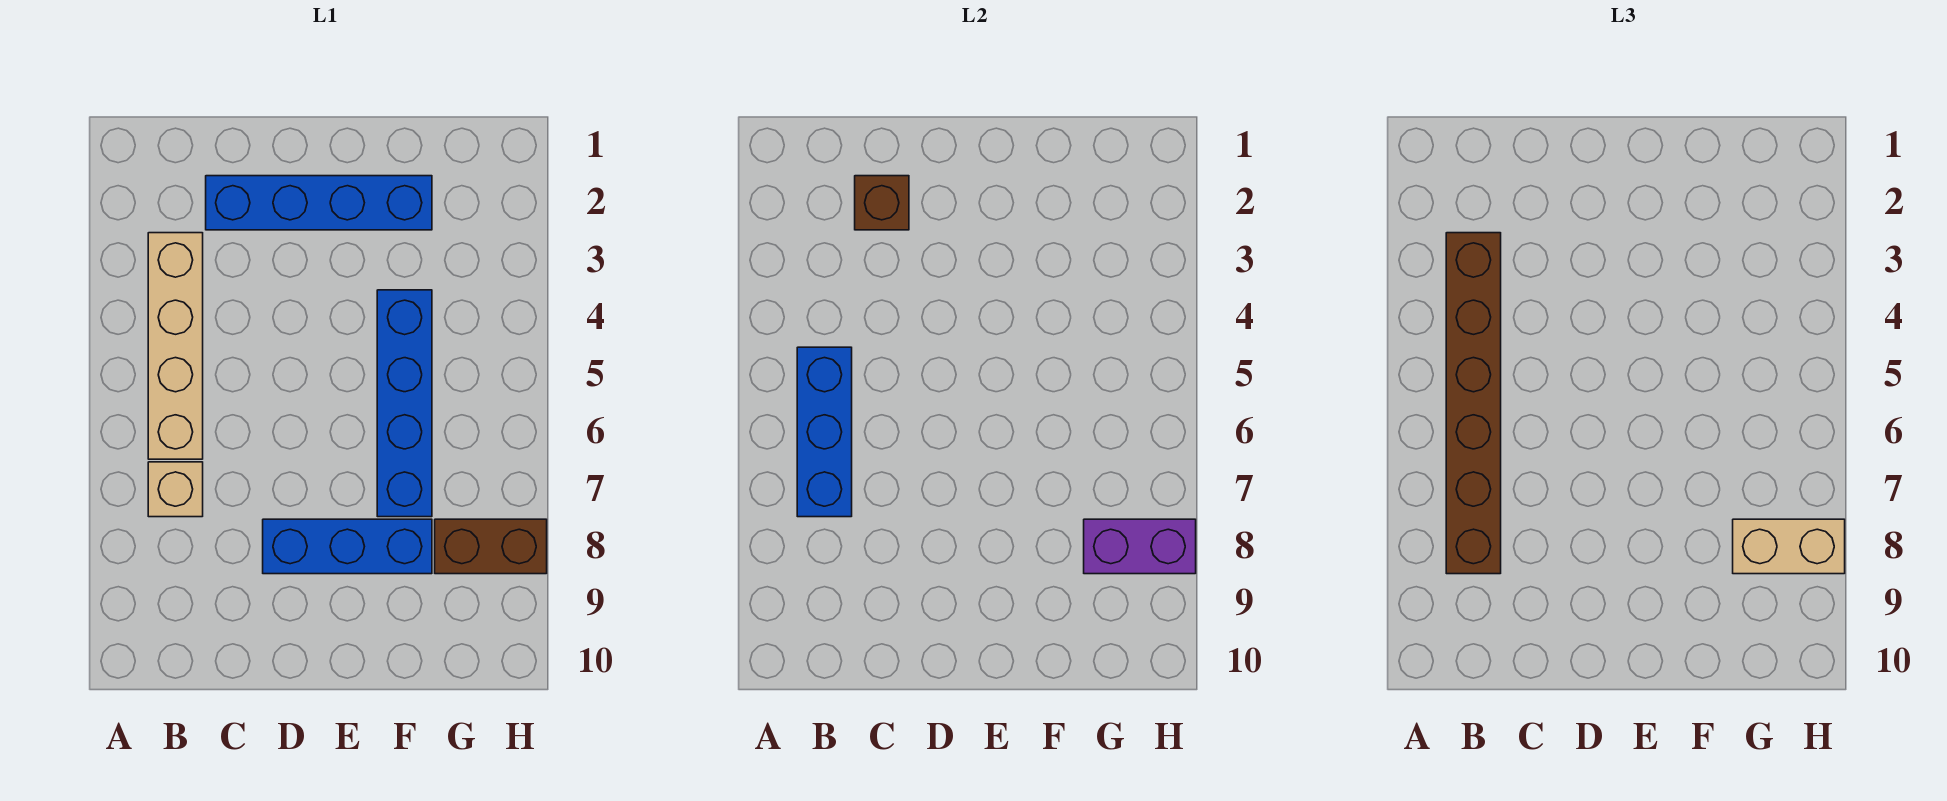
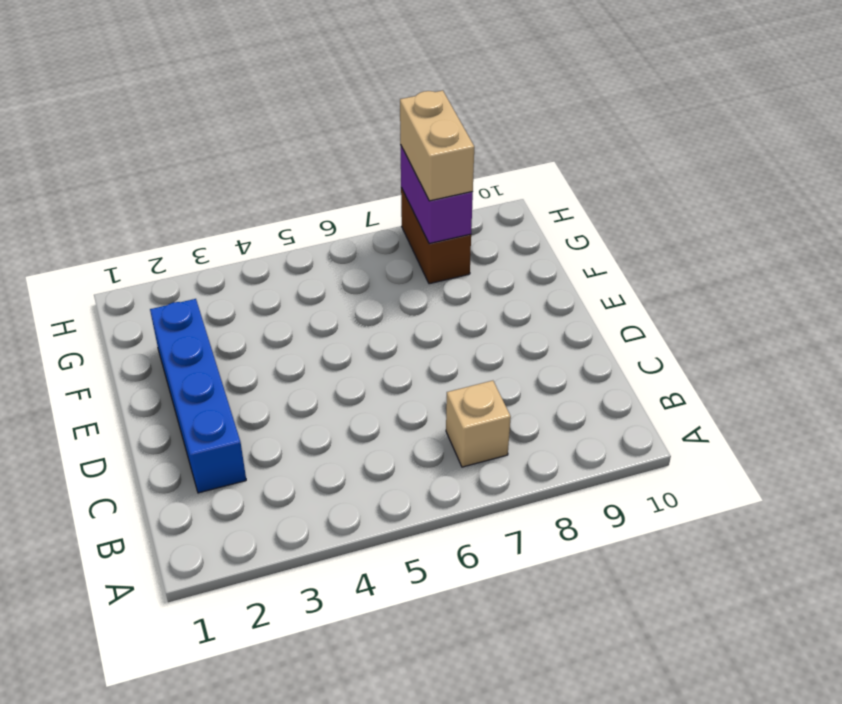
none -> tan brick B3:B6 level 1
none -> blue brick D8:F8 level 1

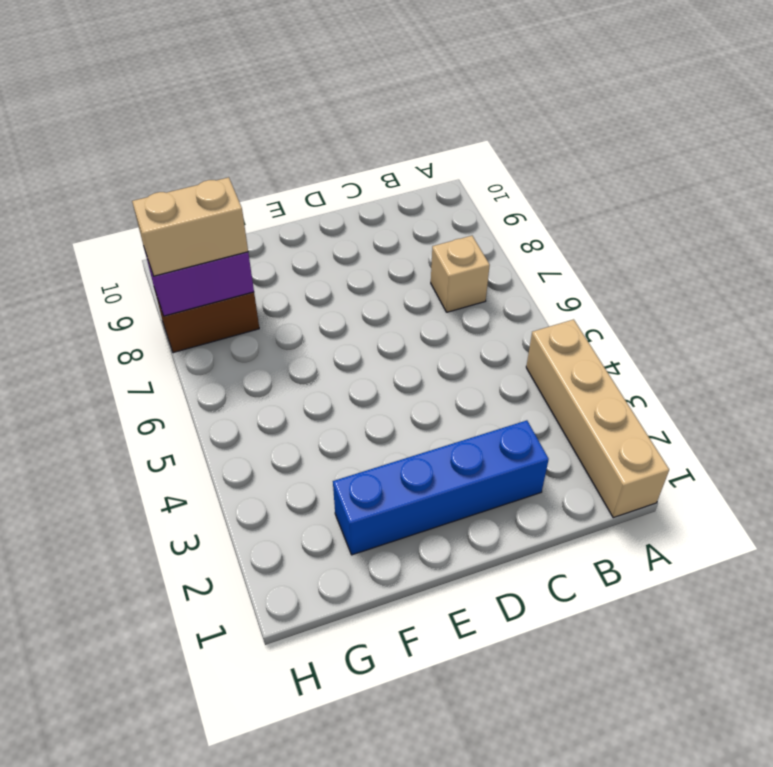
tan brick A1:A4 level 1 -> tan brick B3:B6 level 1
none -> blue brick D8:F8 level 1
none -> blue brick F4:F7 level 1

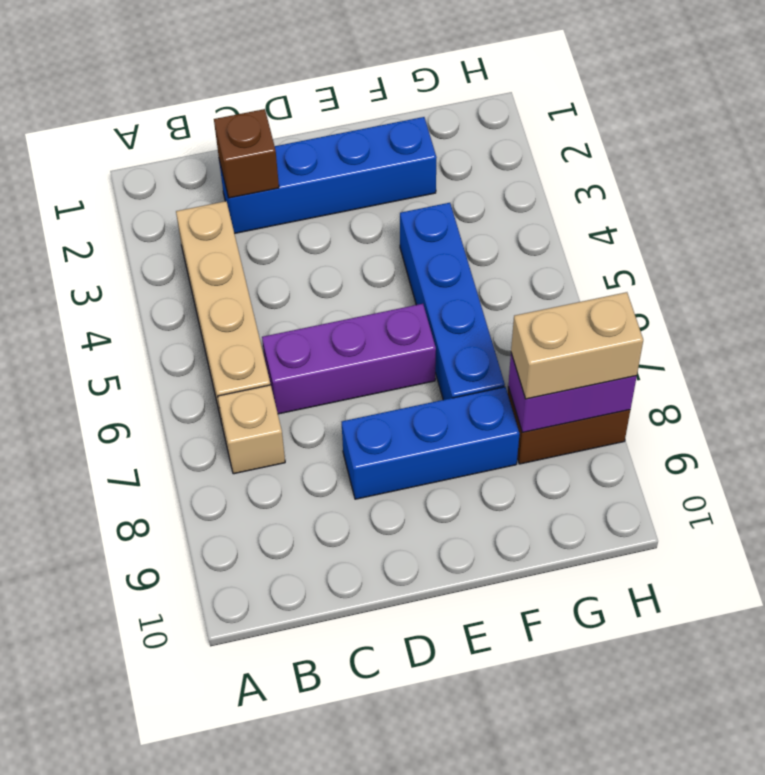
purple brick C6:E6 level 1 -> none
none -> blue brick B5:B7 level 2
none -> brown brick B3:B8 level 3

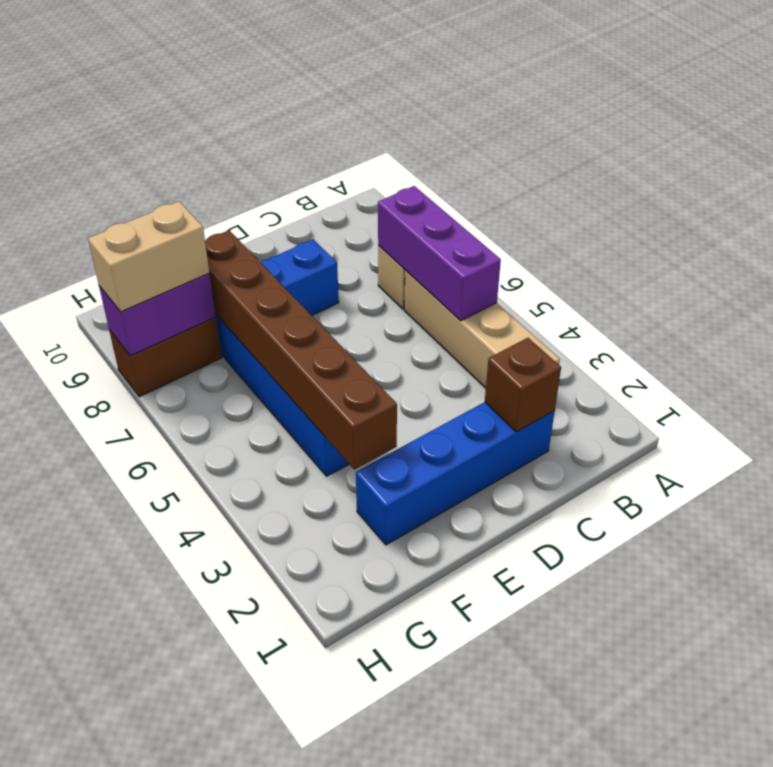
purple brick B5:B7 level 2 -> blue brick B5:B7 level 2
brown brick F3:F8 level 2 -> brown brick B3:B8 level 3

